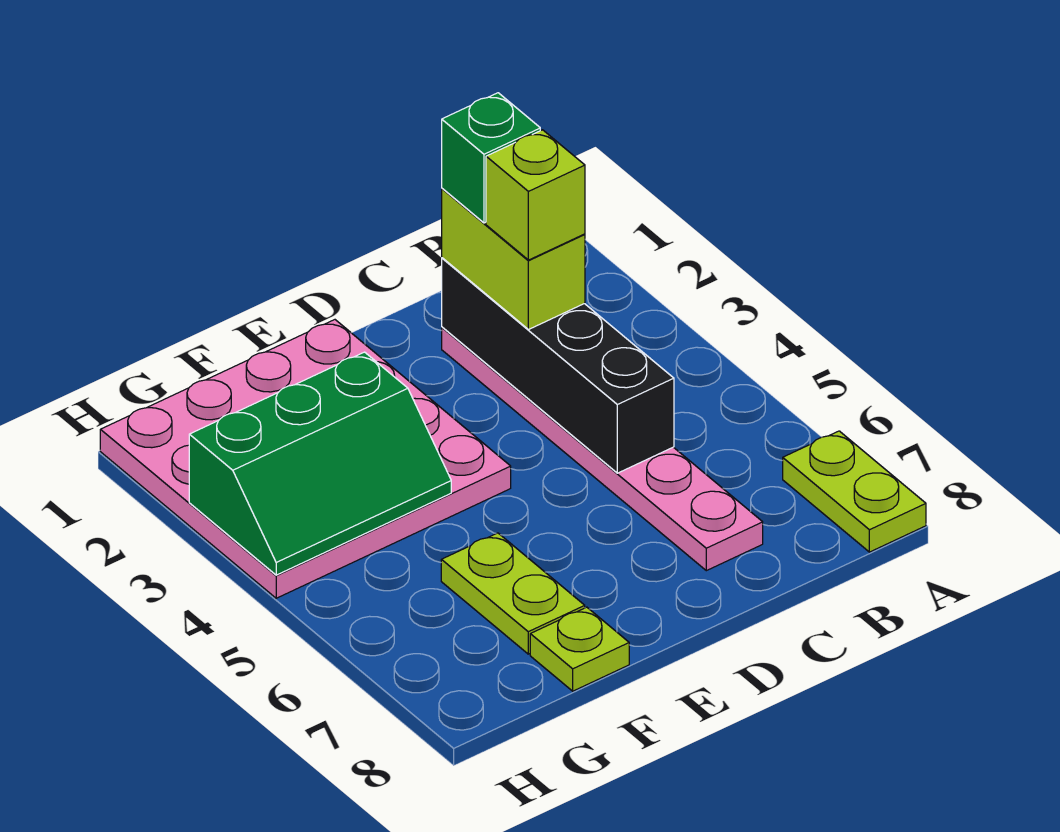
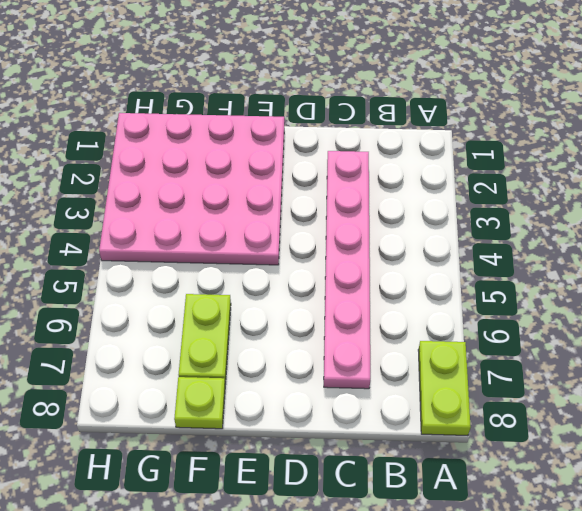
none -> black brick C2:C5 level 2
none -> green slope F3:H4 level 2 top 3

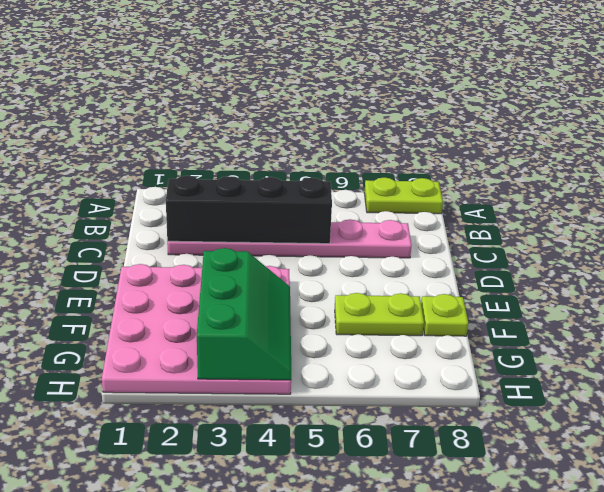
none -> lime brick C2:C3 level 3
none -> green brick C2 level 4

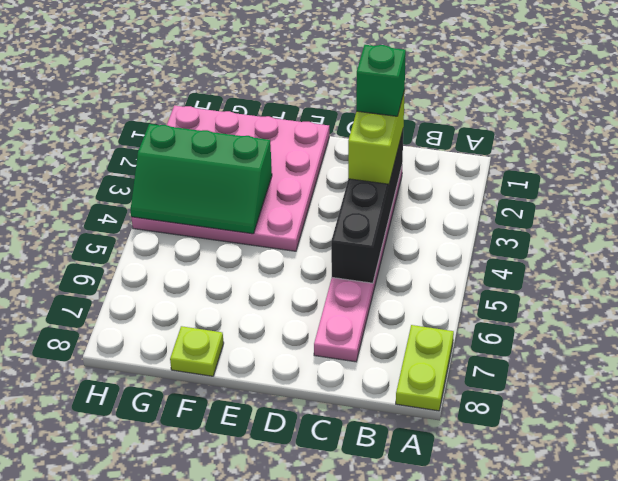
none -> lime plate F6:F7 level 1
none -> lime brick C3 level 4

